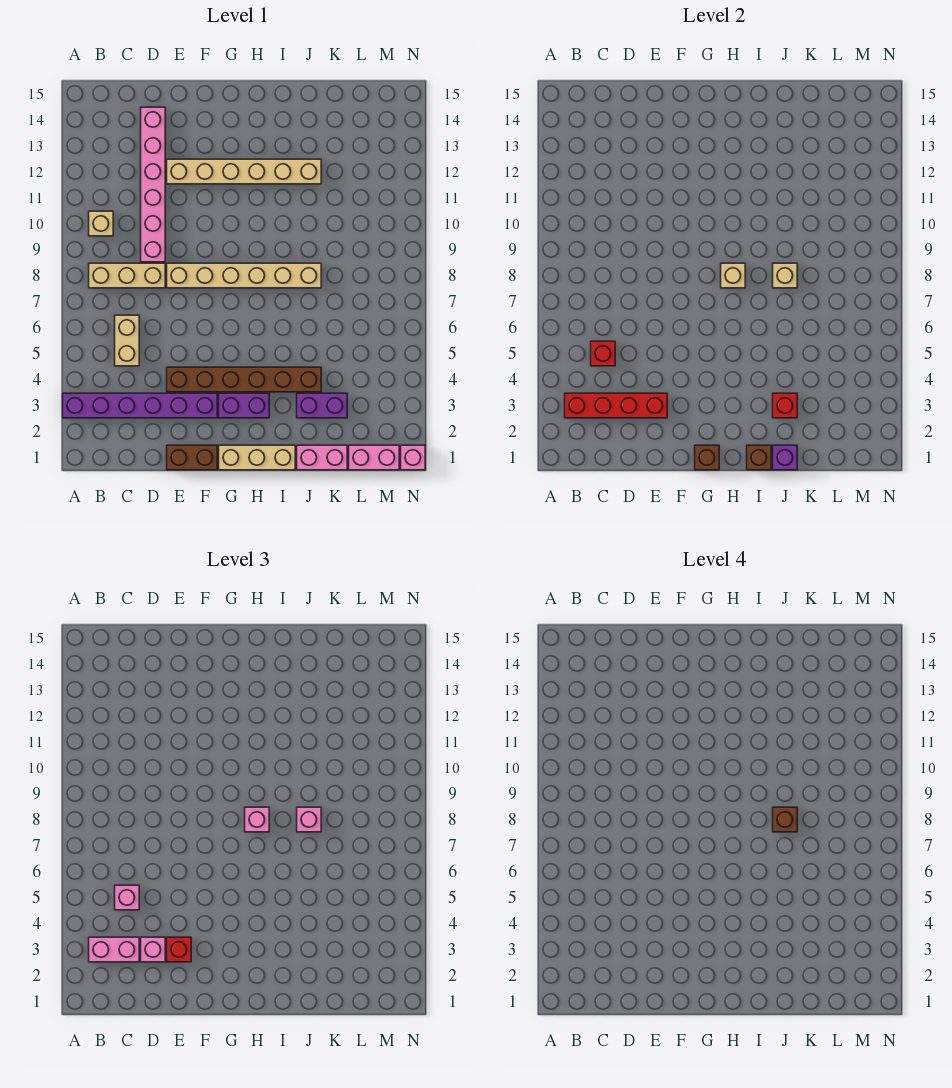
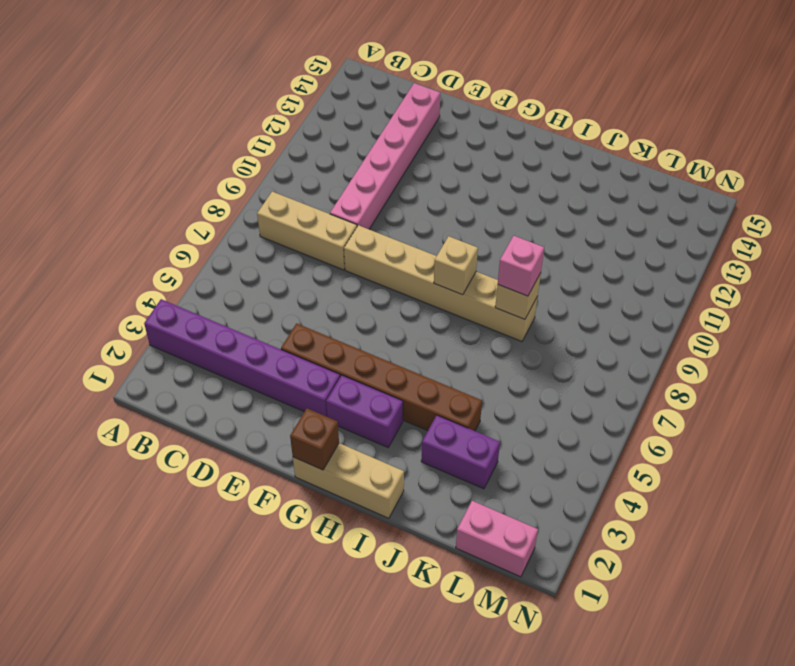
none -> tan brick B10 level 1
none -> tan brick C5:C6 level 1
none -> brown brick E1:F1 level 1
none -> tan brick E12:J12 level 1

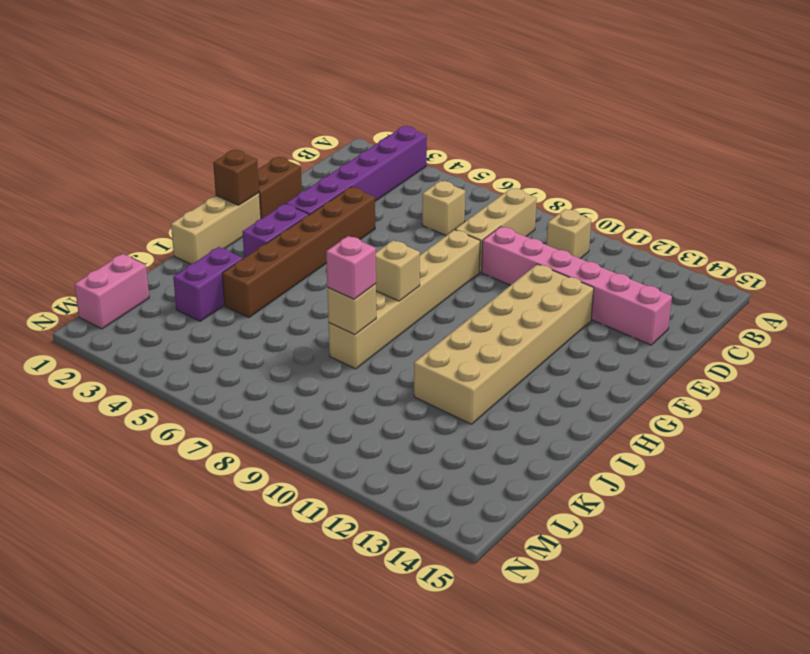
tan brick C6 level 1 -> tan brick C5:C6 level 1
tan brick E11:J12 level 1 -> tan brick E12:J12 level 1
none -> pink brick J1:K1 level 1
none -> pink brick N1 level 1
none -> red brick B3:E3 level 2
none -> red brick C5 level 2

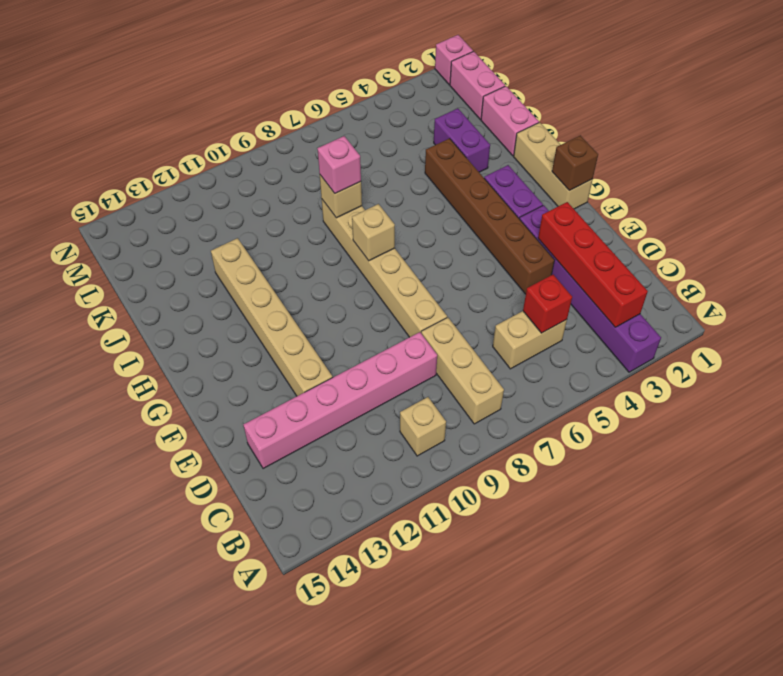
none -> brown brick E1:F1 level 1
none -> brown brick I1 level 2
none -> purple brick J1 level 2
none -> red brick J3 level 2

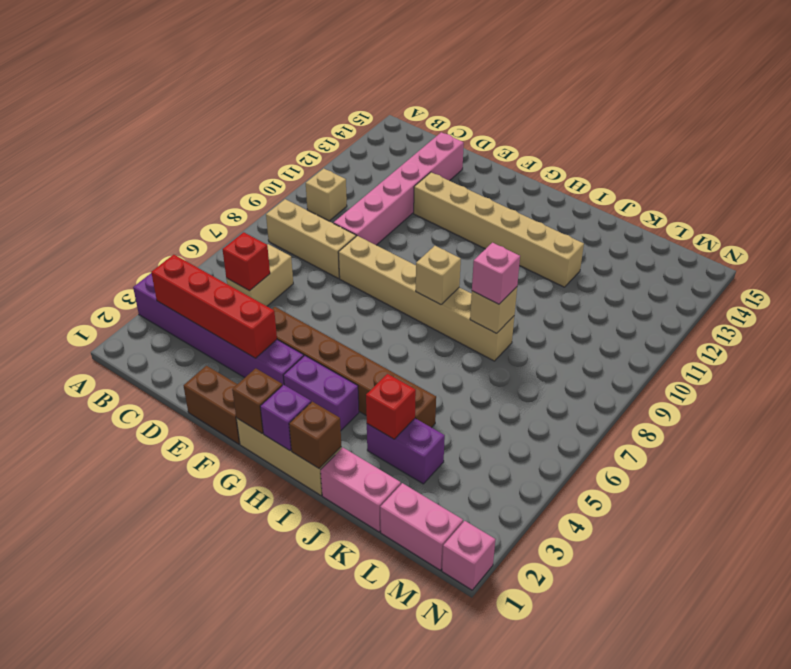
purple brick H1 level 2 -> purple brick J1 level 2
none -> pink brick B3:C3 level 3
none -> pink brick C5 level 3
none -> pink brick D3 level 3
none -> red brick E3 level 3

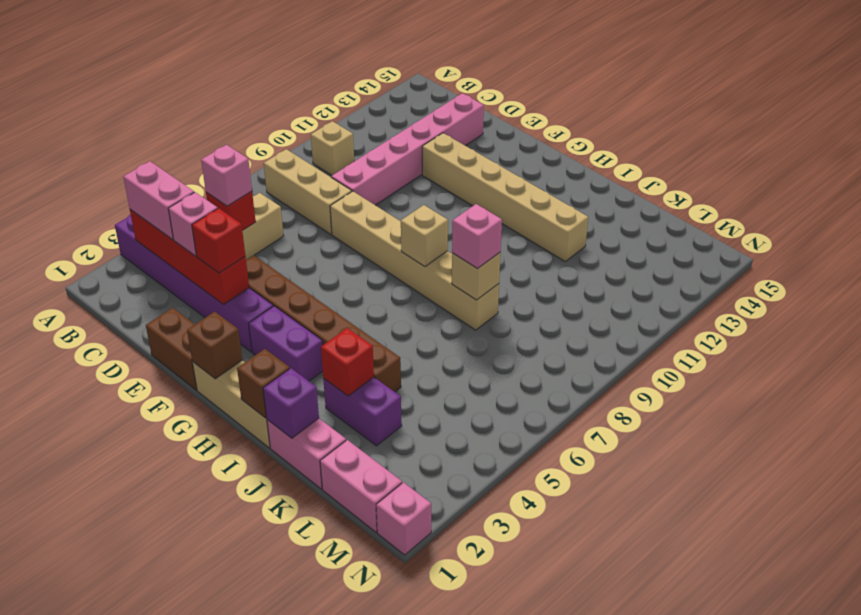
none -> pink brick H8 level 3
none -> brown brick J8 level 4

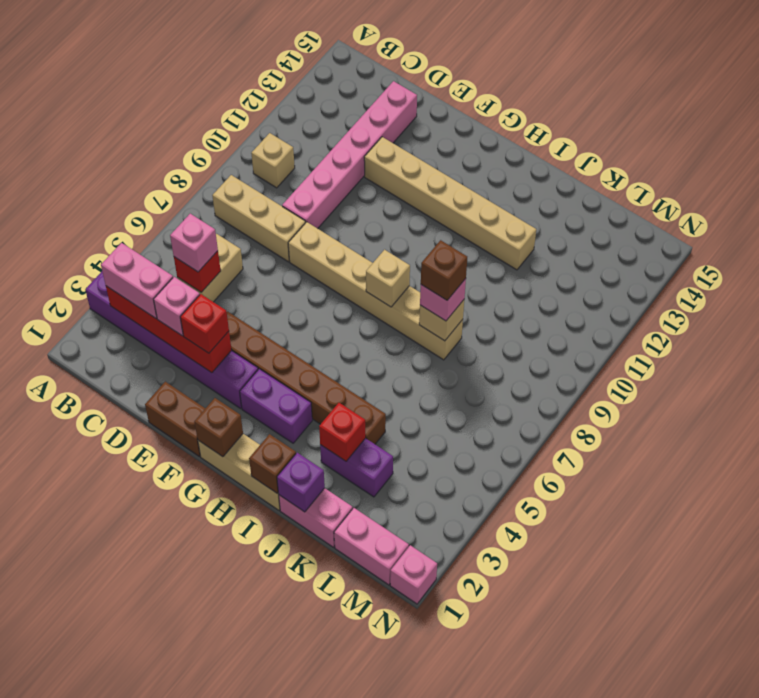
none -> pink brick H8 level 3

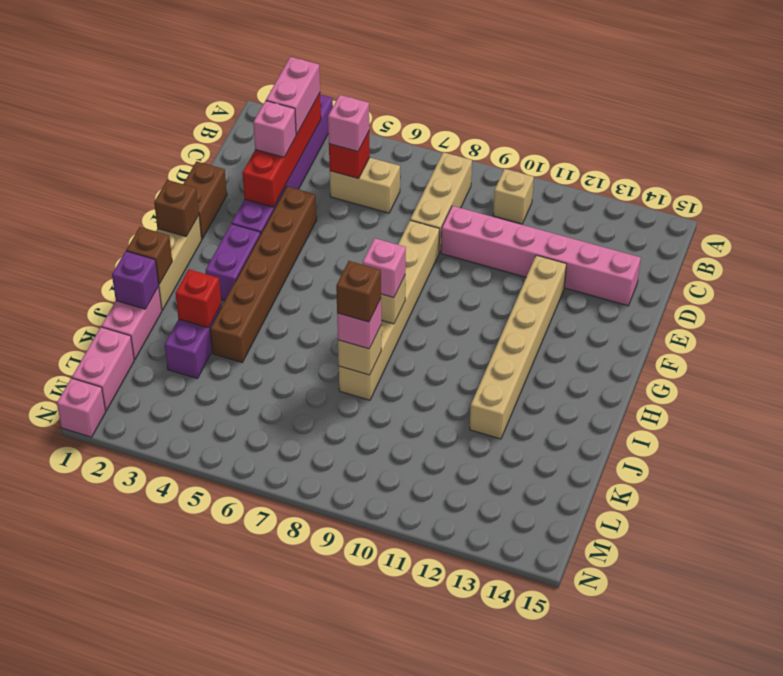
none -> red brick E3 level 3

